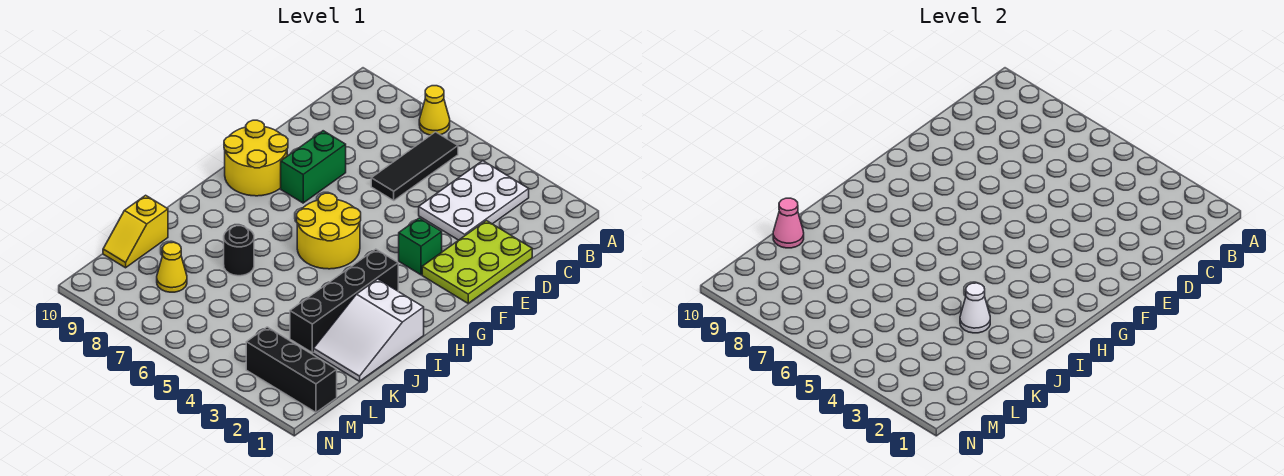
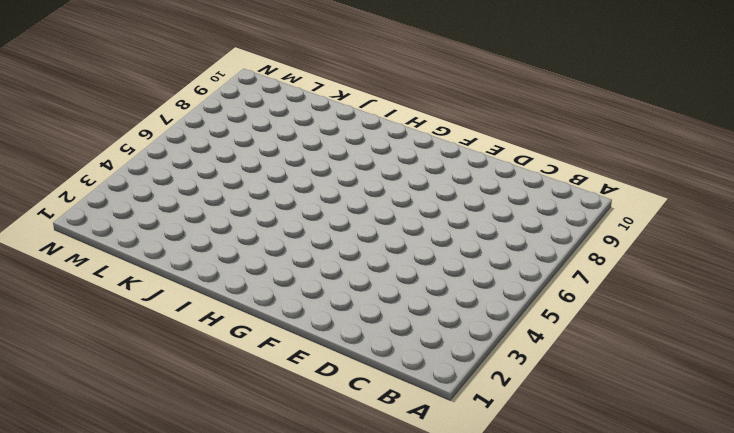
none -> yellow cone A7 level 1
none -> white plate B3:D4 level 1
none -> black tile B6:D6 level 1

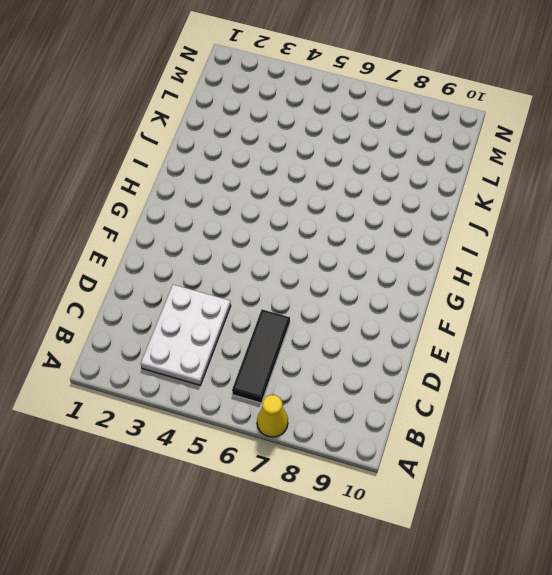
none -> lime plate D1:F2 level 1
none -> green brick E8:F8 level 1
none -> green brick F3 level 1

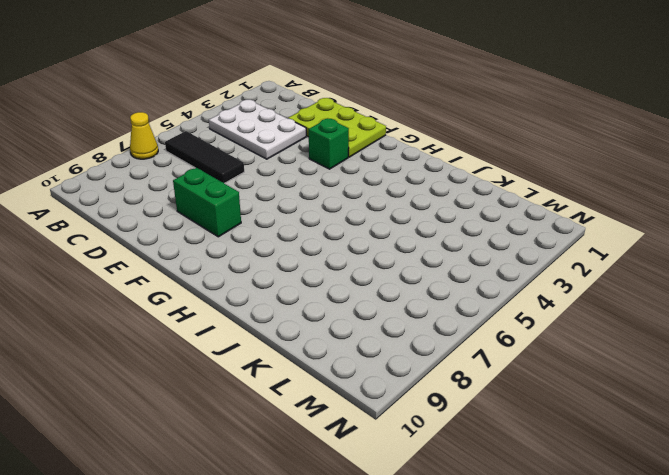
none -> yellow round brick F9:G10 level 1
none -> yellow round brick G5:H6 level 1
none -> black brick H3:K3 level 1

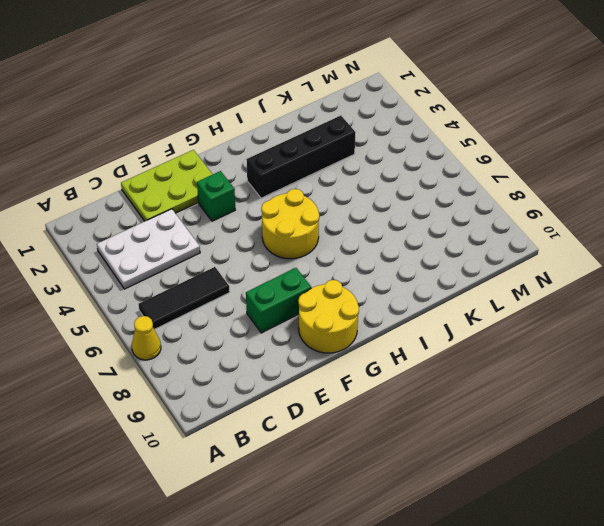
none -> white slope I1:K2 level 1 top I
none -> black round brick J7 level 1
none -> yellow slope K10:L10 level 1 top K

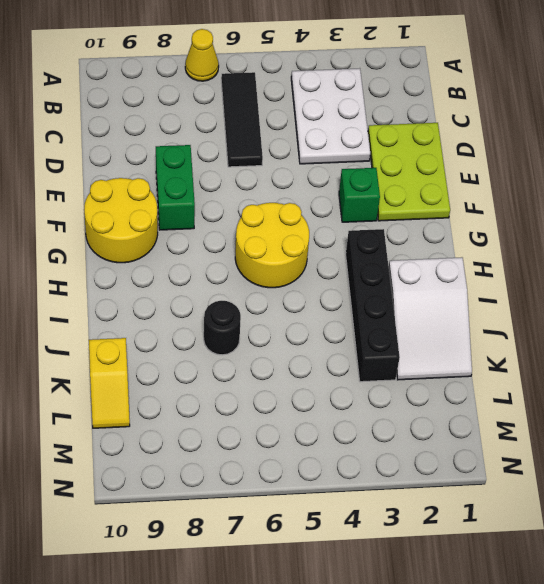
none -> yellow cone L8 level 1
none -> black brick M1:M3 level 1
none -> white cone J3 level 2

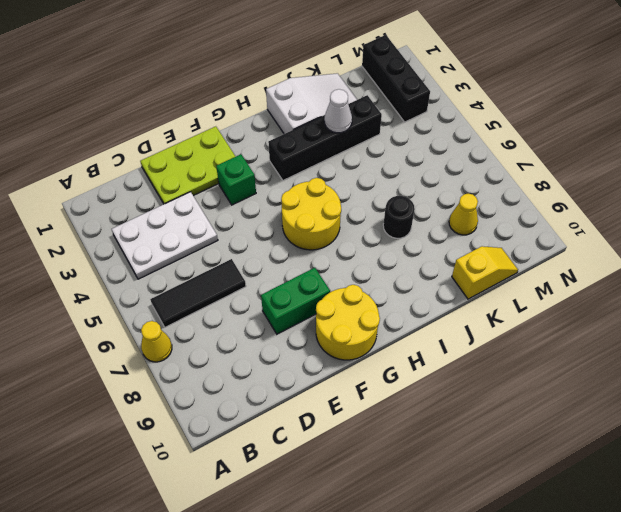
none -> pink cone K10 level 2

